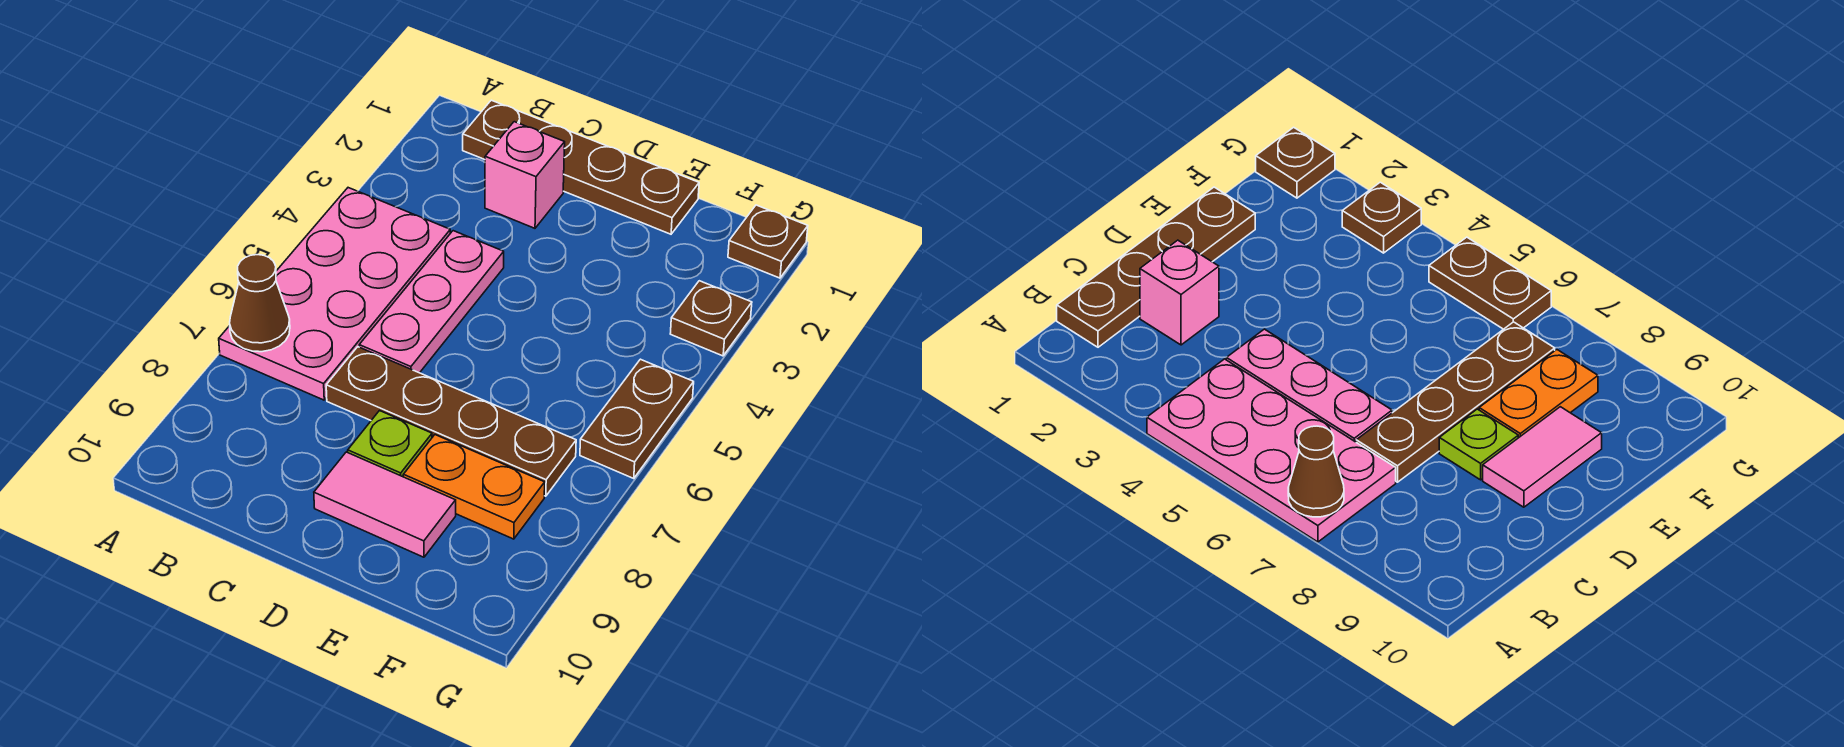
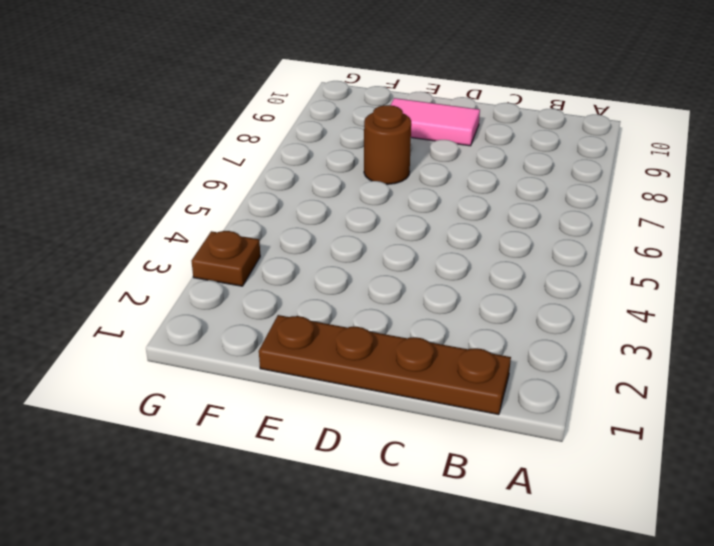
brown round brick E7 level 1 -> brown plate C7:F7 level 1
none -> pink plate A4:B7 level 1
none -> pink brick C2 level 1
none -> pink plate C4:C6 level 1

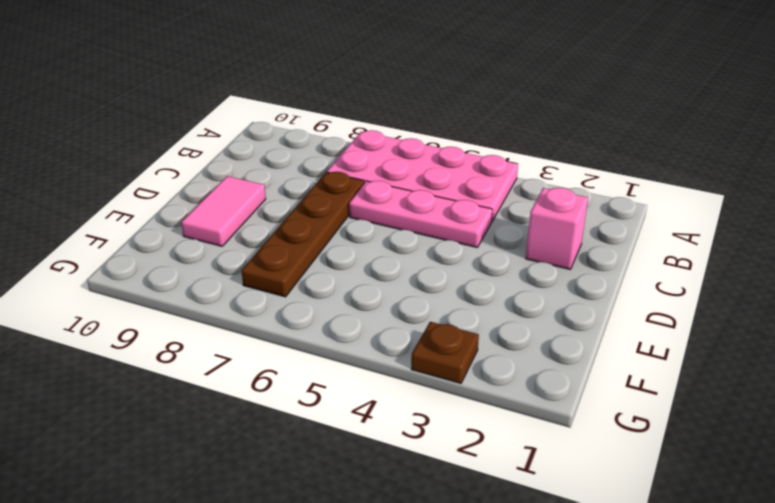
none -> brown plate B1:E1 level 1
none -> lime plate D8 level 1
none -> orange plate E8:F8 level 1

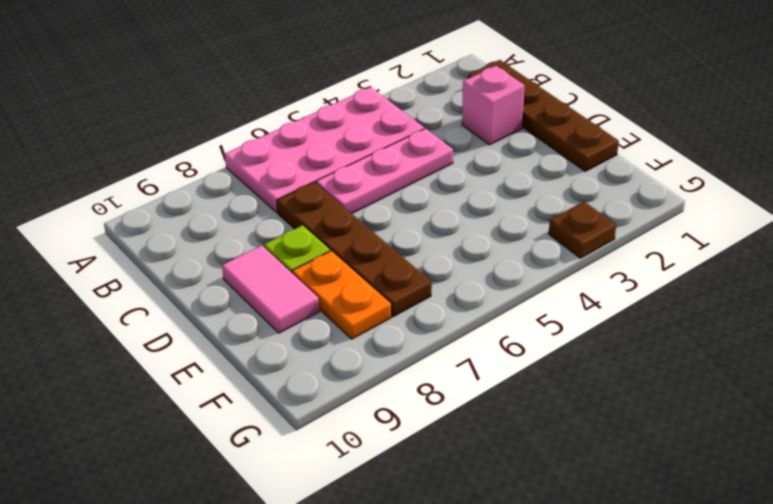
none -> brown plate G1 level 1
none -> brown plate G5:G6 level 1
none -> brown cone A7 level 2

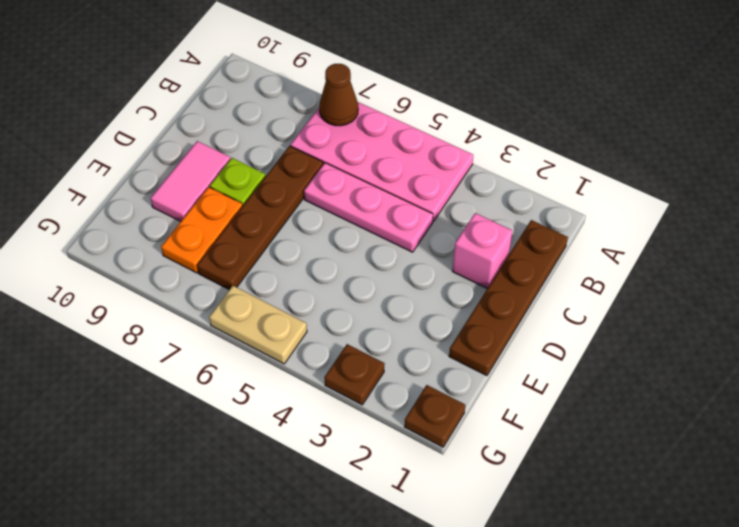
tan plate G5:G6 level 1 -> brown plate G5:G6 level 1

